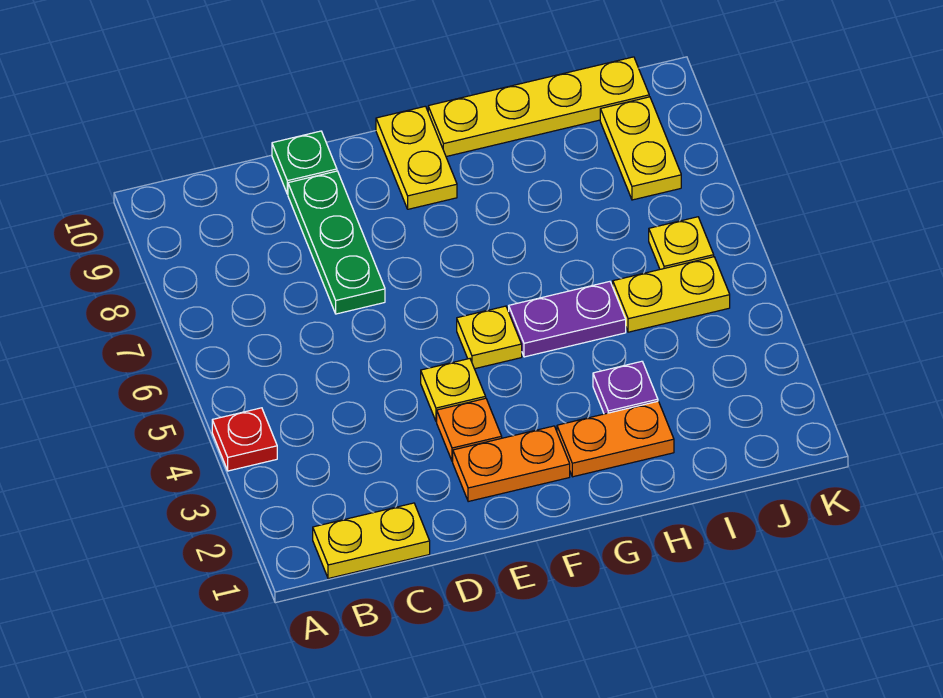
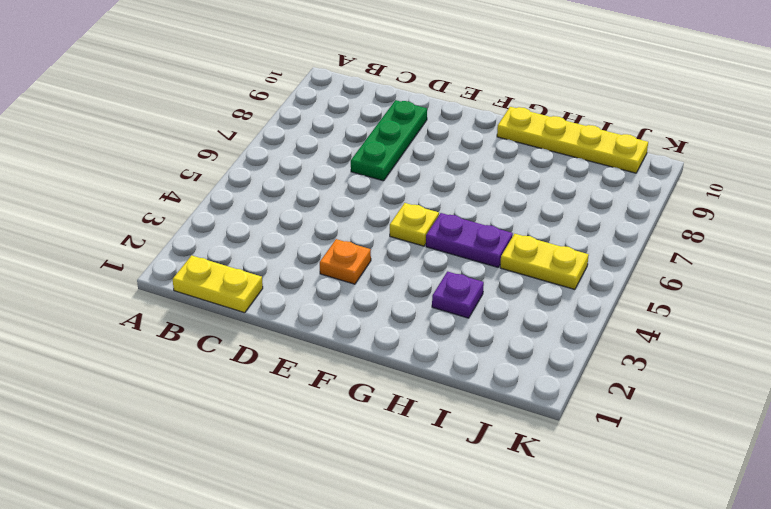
none -> red plate A4 level 1
none -> green plate D10 level 1
none -> orange plate E2:F2 level 1

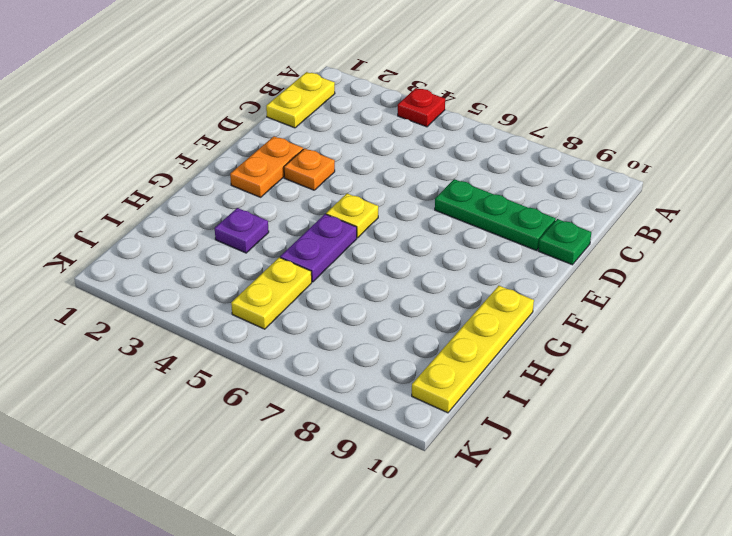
none -> yellow plate E4 level 1
none -> yellow plate F9:F10 level 1
none -> orange plate G2:H2 level 1

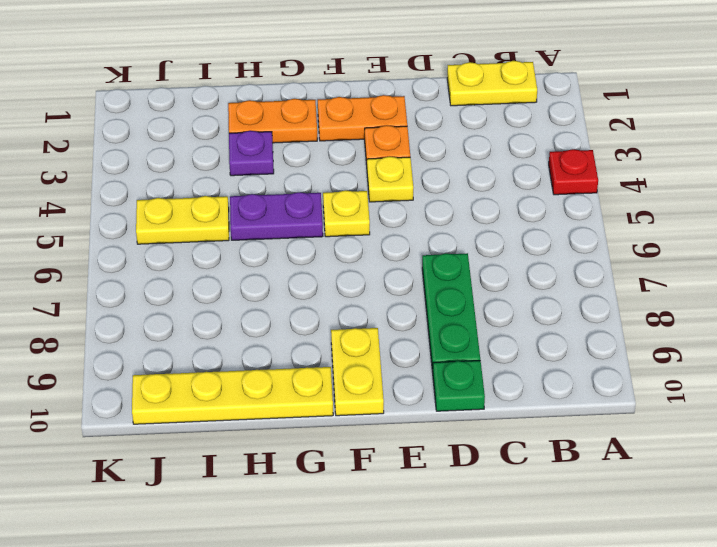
none -> yellow plate J6 level 1
none -> yellow plate J8:J9 level 1

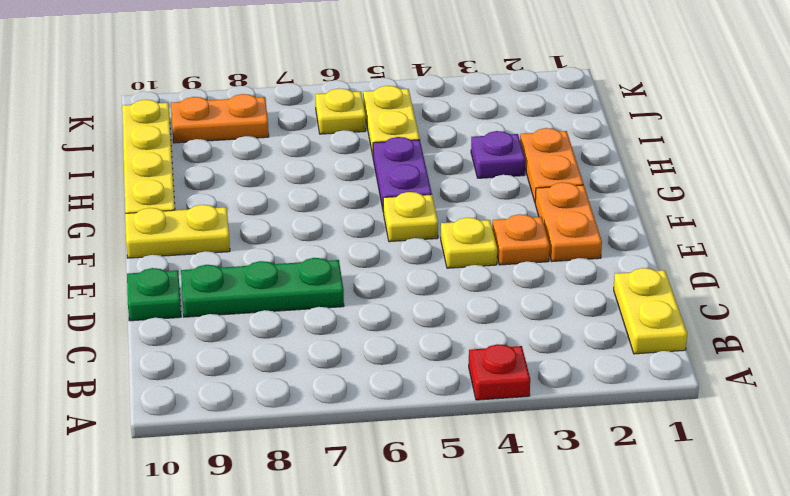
orange plate J8:J9 level 1 -> yellow plate J8:J9 level 1

